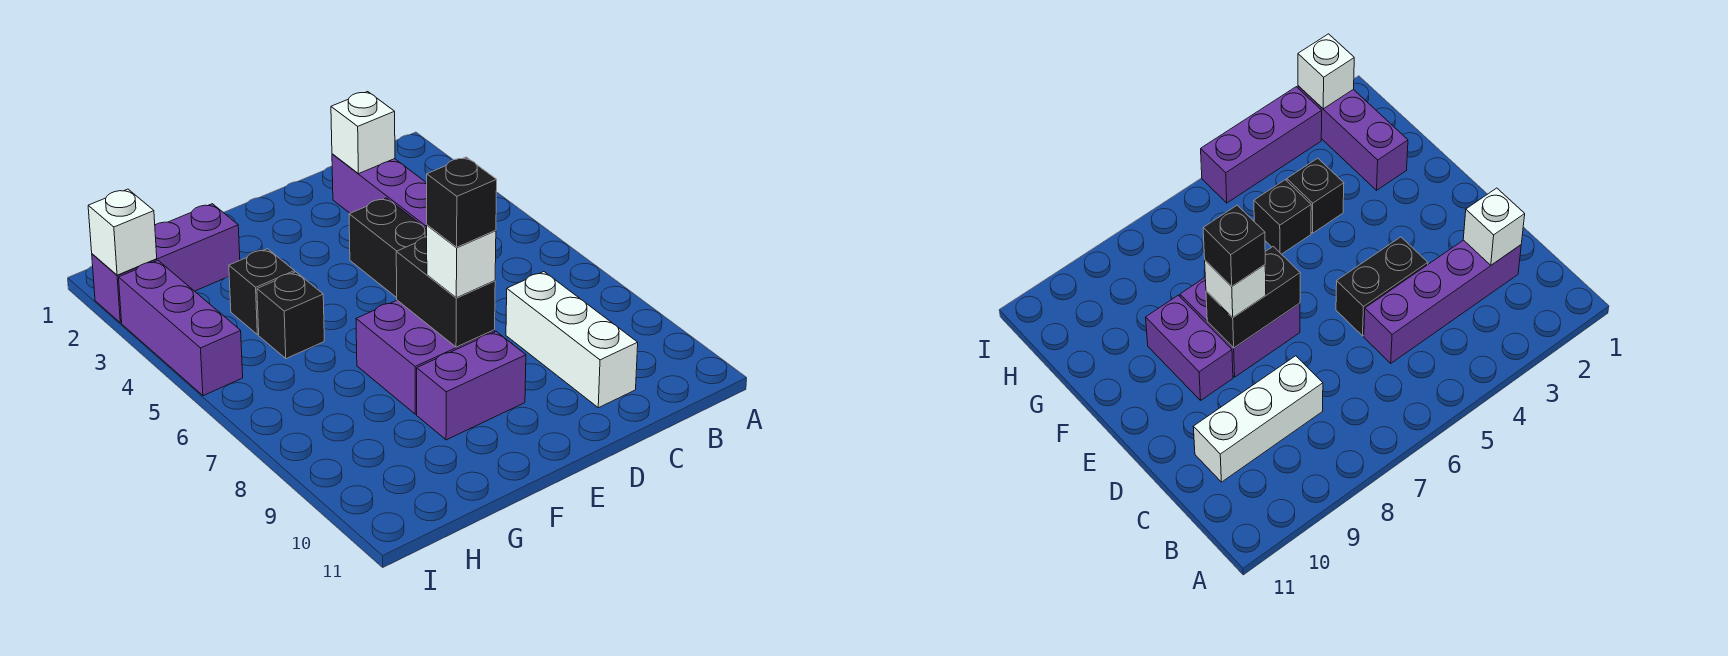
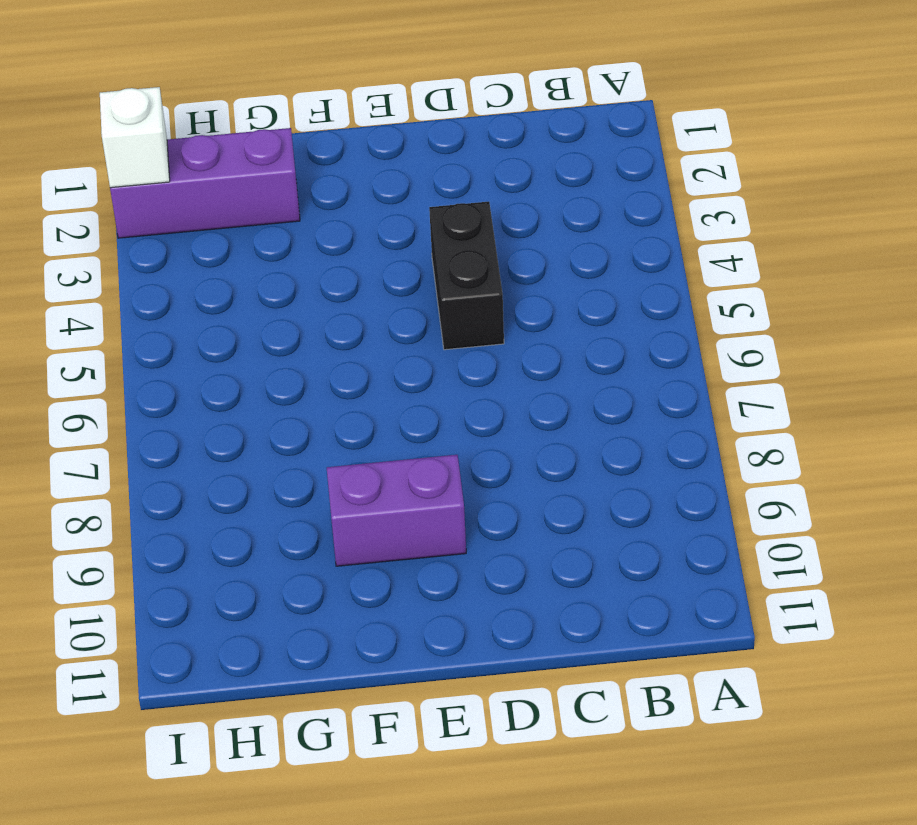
none -> purple brick C2:C5 level 1
none -> white brick C8:C10 level 1
none -> purple brick E7:F8 level 1

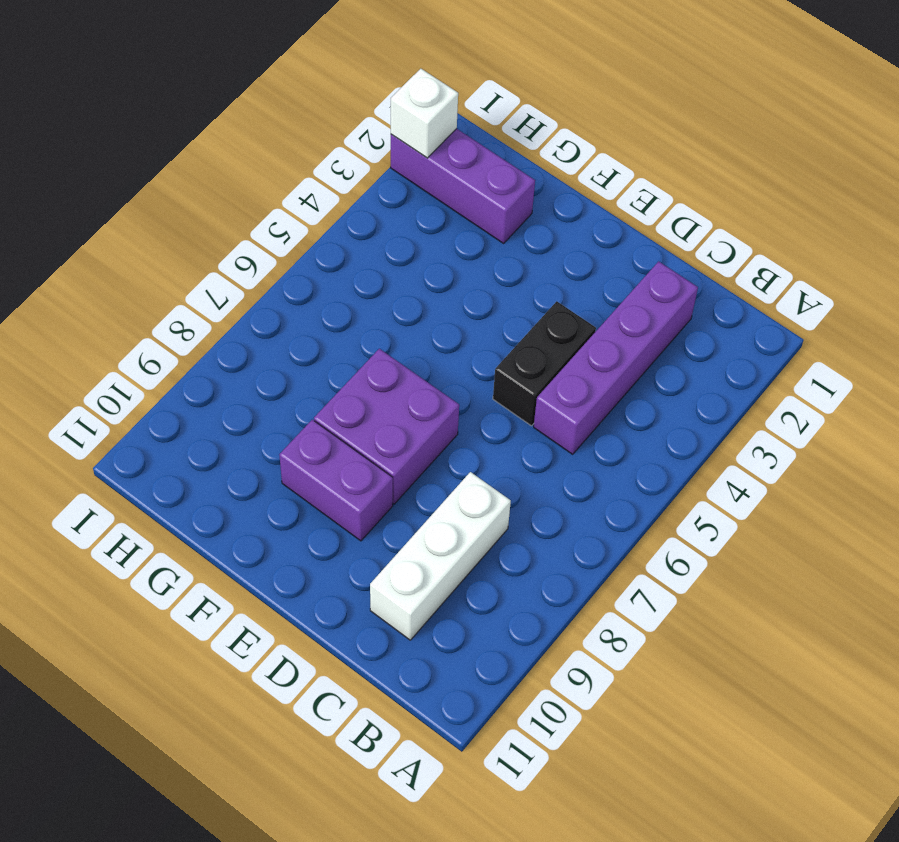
none -> black brick G4 level 1
none -> black brick G5 level 1
none -> purple brick I3:I5 level 1

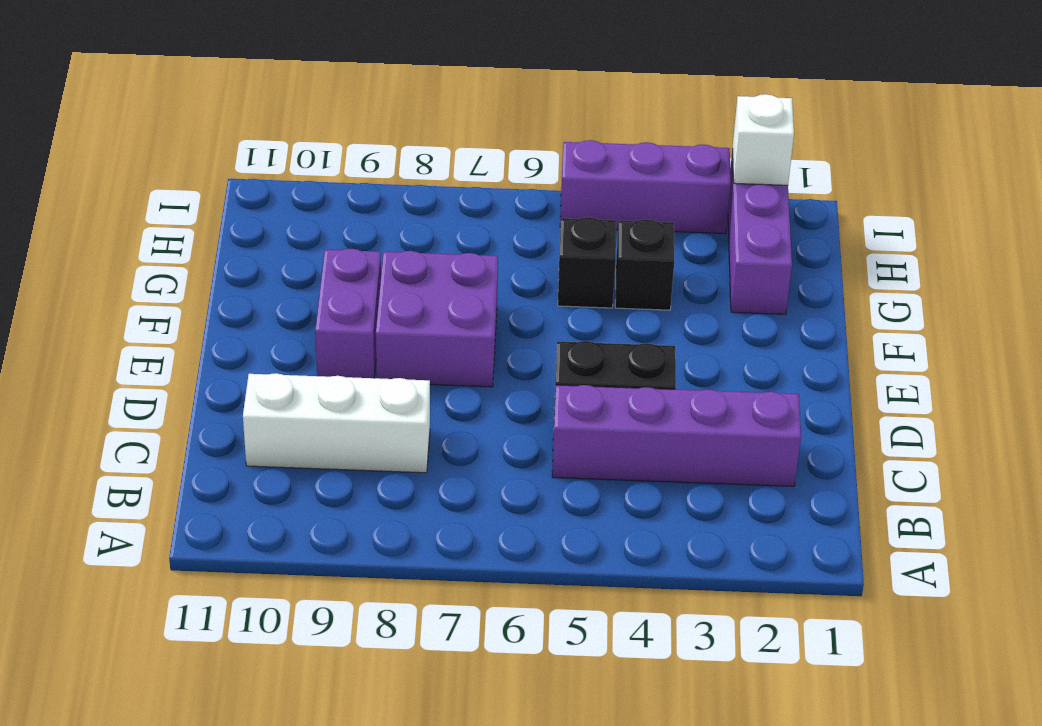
none -> white brick C2 level 2
none -> black brick E7:E8 level 2
none -> white brick E8 level 3

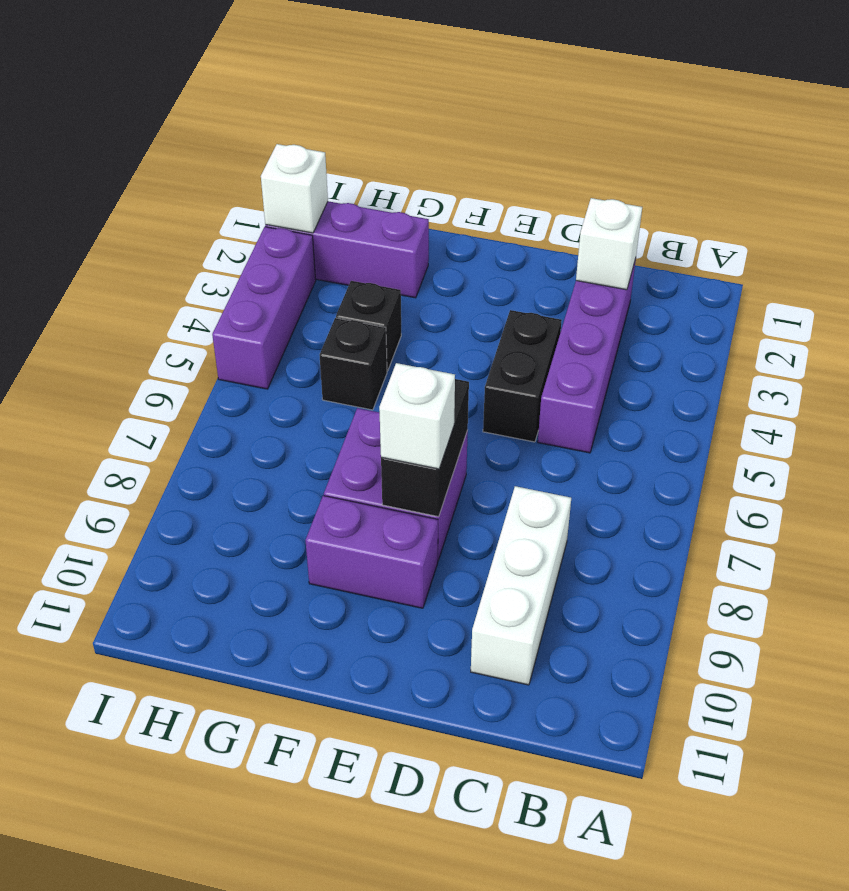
none -> black brick E8 level 4

